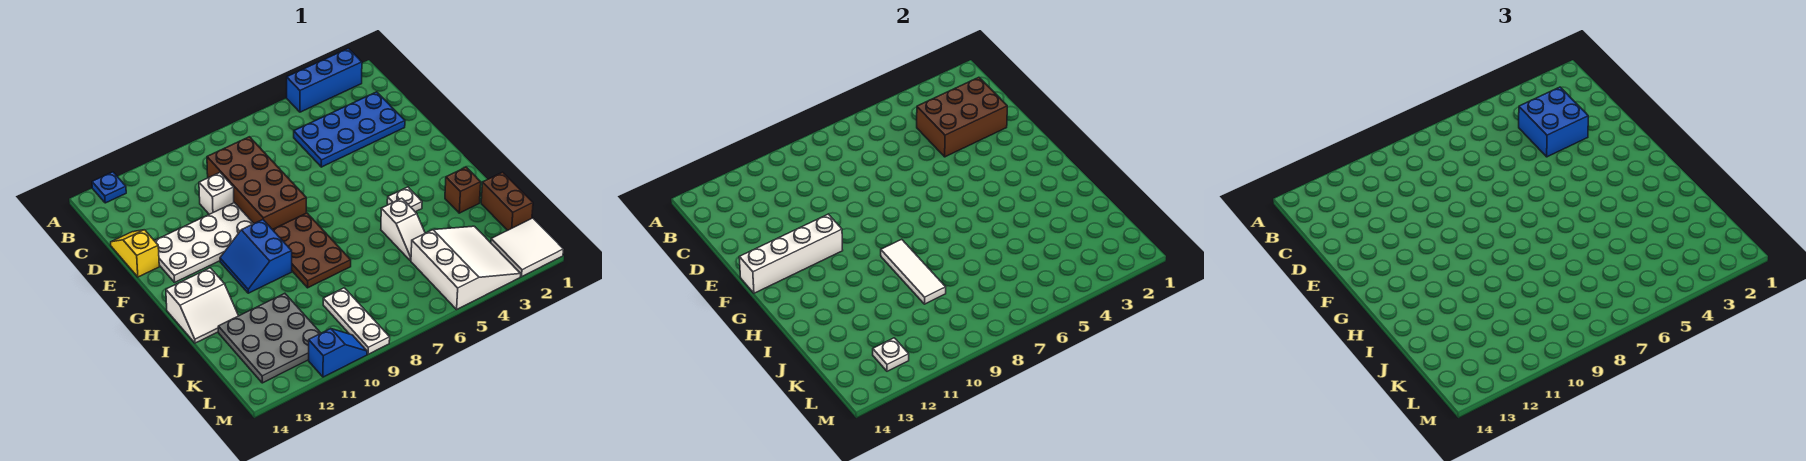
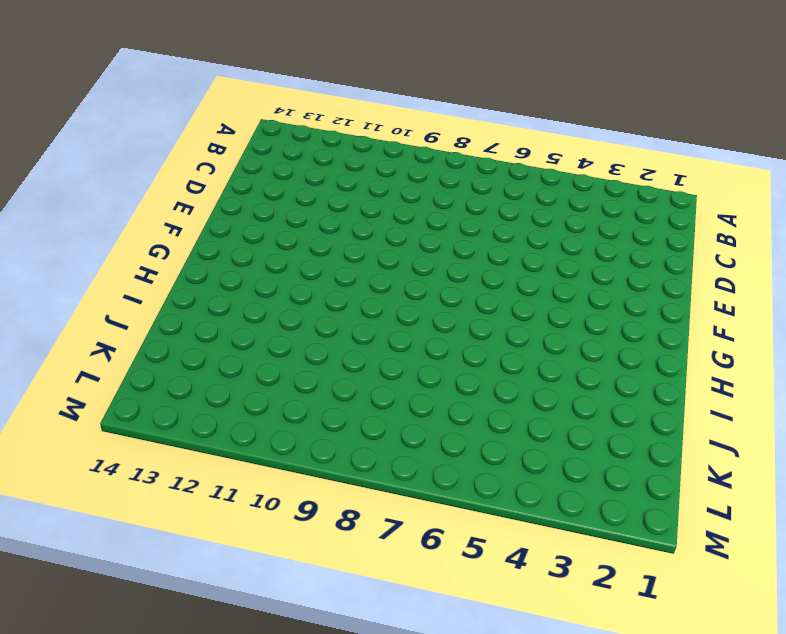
none -> blue brick A2:A4 level 1
none -> blue plate A13 level 1
none -> blue plate C2:D5 level 1

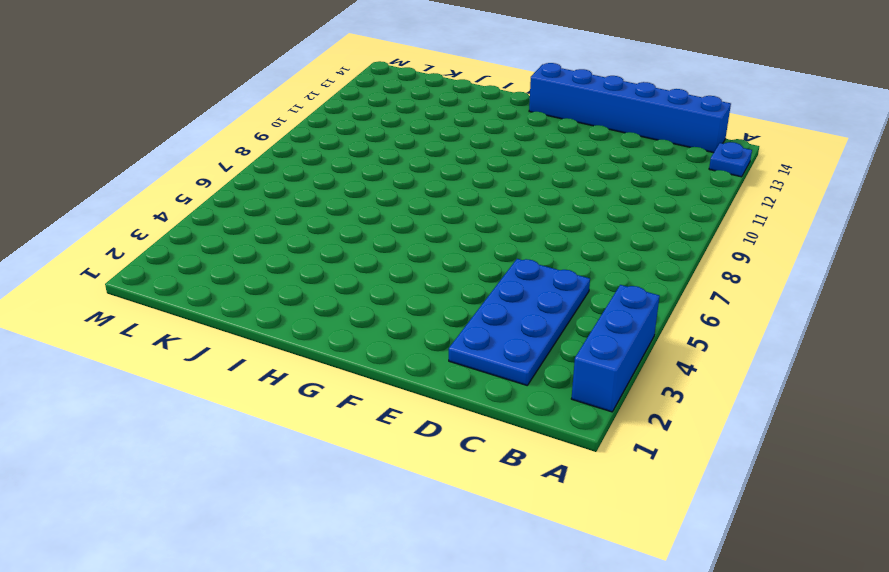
blue brick B14:G14 level 1 -> yellow slope D14:E14 level 1 top E
none -> brown brick C8:F9 level 1
none -> white brick D10 level 1
none -> white plate E10:F13 level 1

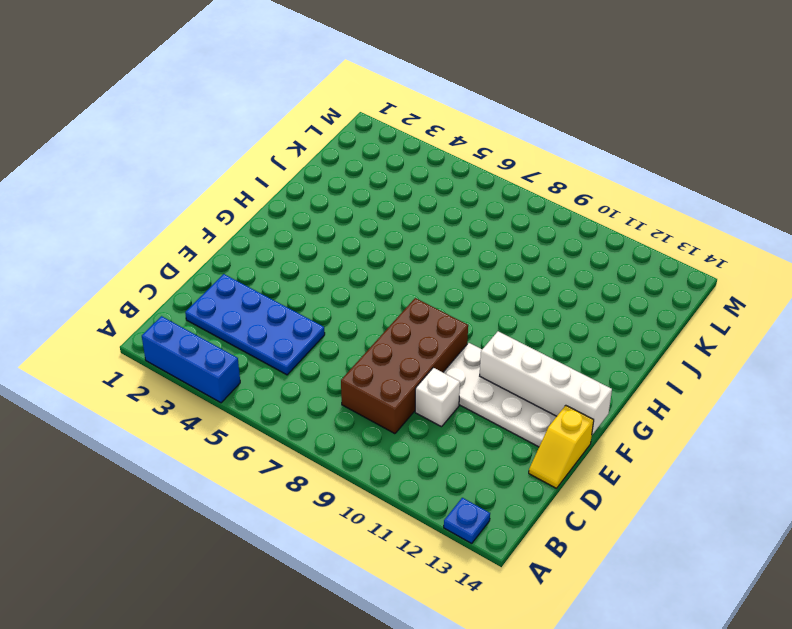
none -> brown plate G8:I9 level 1
none -> blue slope G10:H11 level 1 top 10
none -> white plate H4 level 1

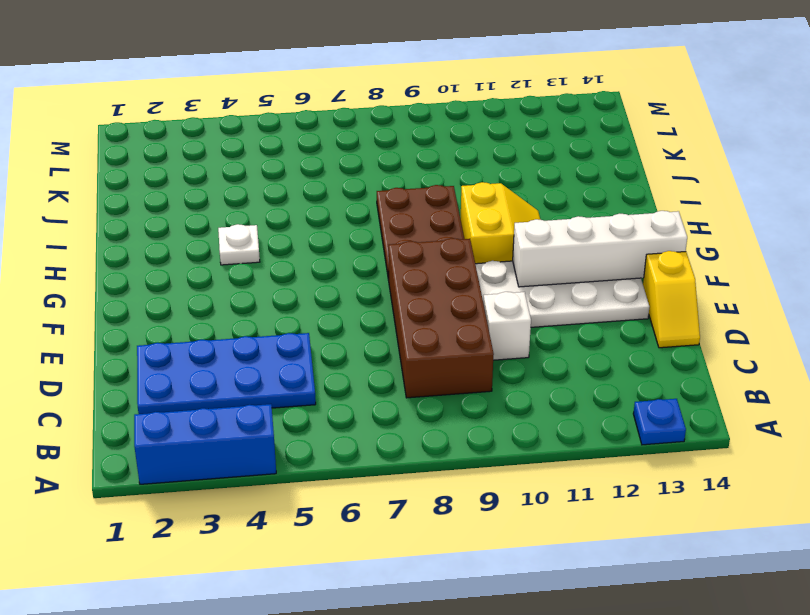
yellow slope G10:H11 level 1 top 10 -> blue slope G10:H11 level 1 top 10
none -> white slope H13:I14 level 1 top H
none -> brown brick I2 level 1
none -> white slope I5:J5 level 1 top I

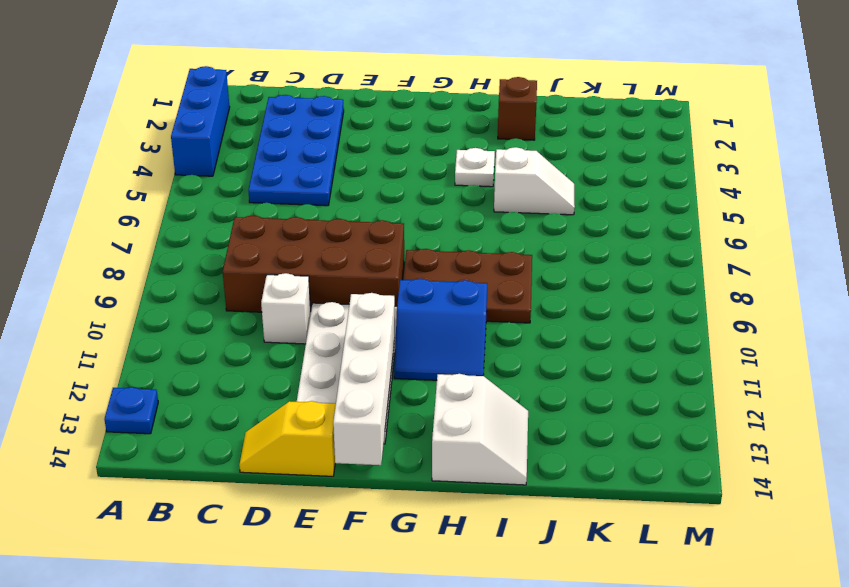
none -> brown brick J1:K1 level 1
none -> grey plate J11:L13 level 1
none -> white slope K3:M5 level 1 top 5

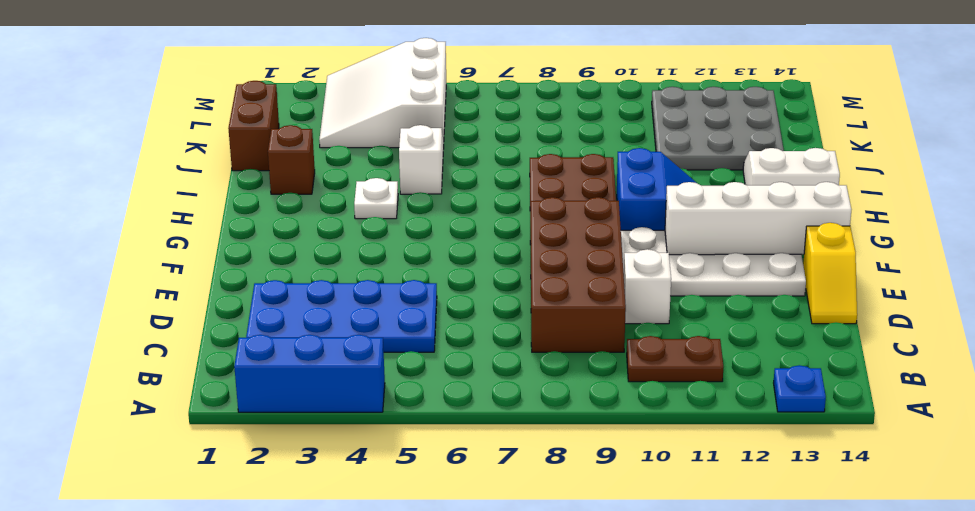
brown plate B10:B11 level 1 -> none
none -> white plate K9:M9 level 1
none -> white tile L1:M2 level 1
none -> blue slope M10:M11 level 1 top 11

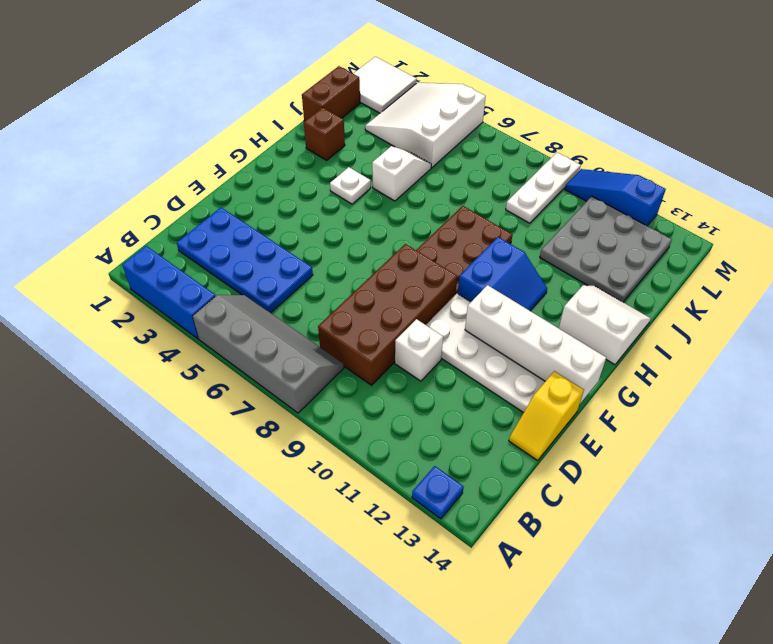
grey slope A5:B8 level 1 top A -> none
blue slope M10:M12 level 1 top 12 -> blue slope M10:M11 level 1 top 11
none -> brown brick C2:D4 level 2
none -> white tile H9:J9 level 2
none -> white plate L12 level 2

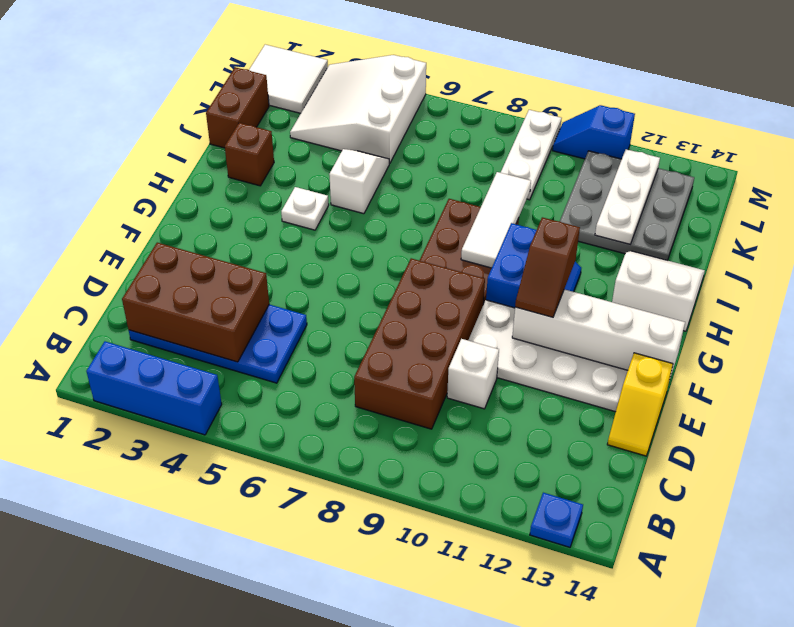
brown slope F11:G11 level 3 top G -> none
white plate J12:L12 level 2 -> white plate L12 level 2
none -> blue brick C3:D4 level 3

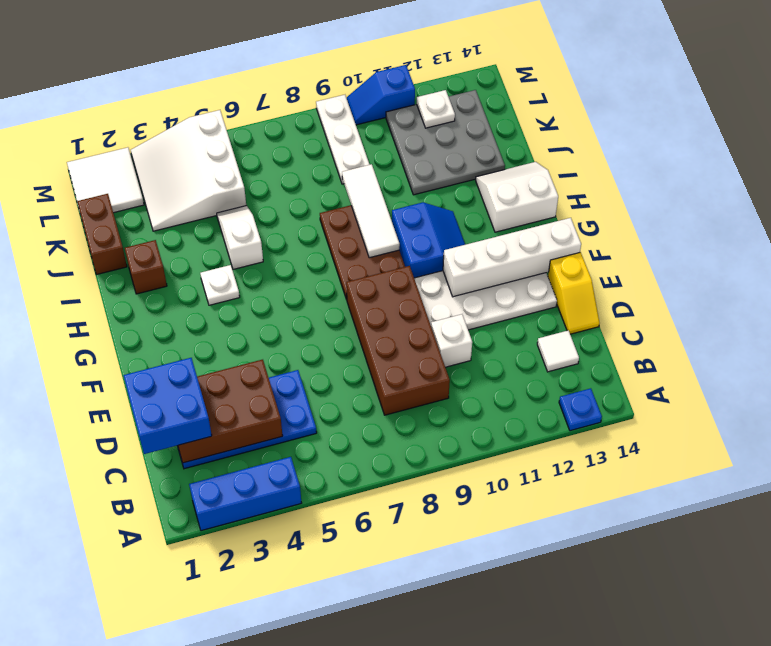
blue brick C1:D2 level 3 -> blue brick C3:D4 level 3
white tile C13 level 1 -> none

